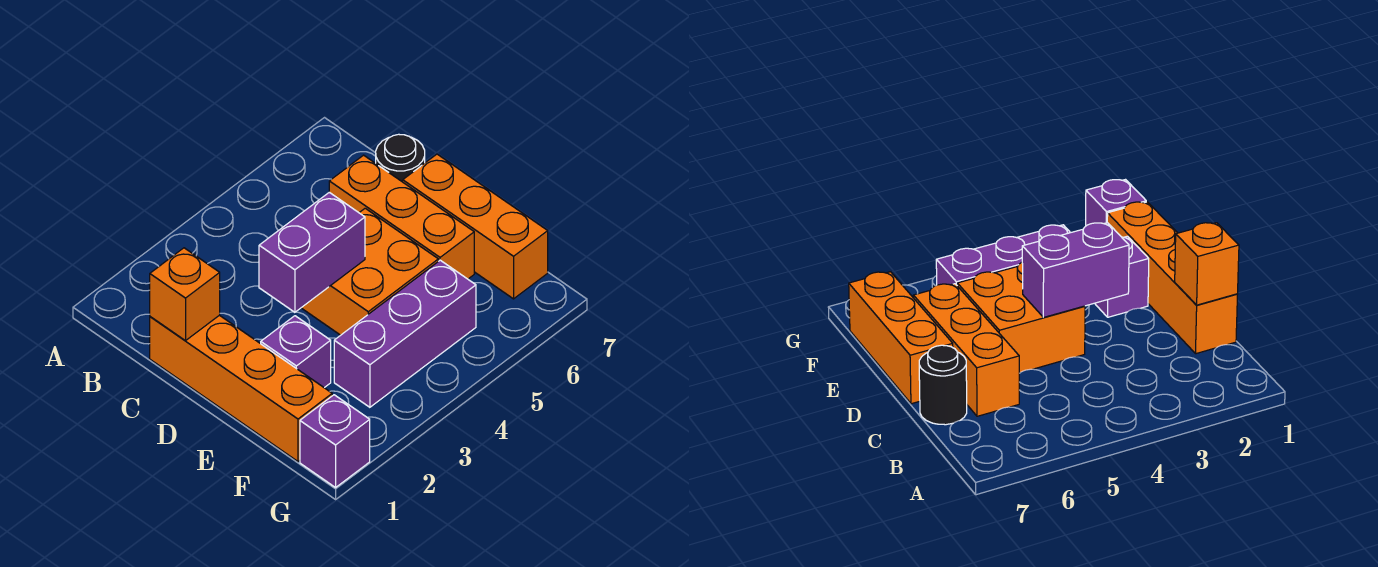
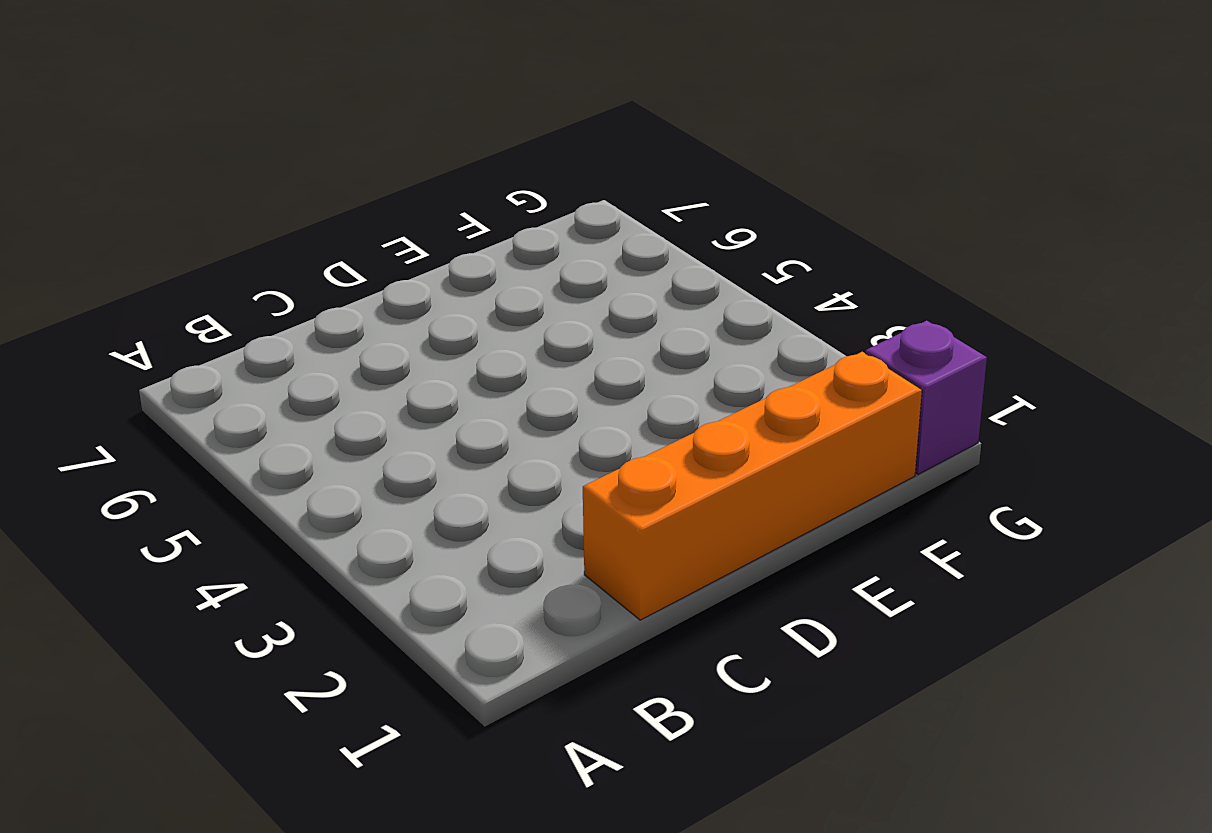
none -> orange brick C6:E6 level 1
none -> black round brick C7 level 1

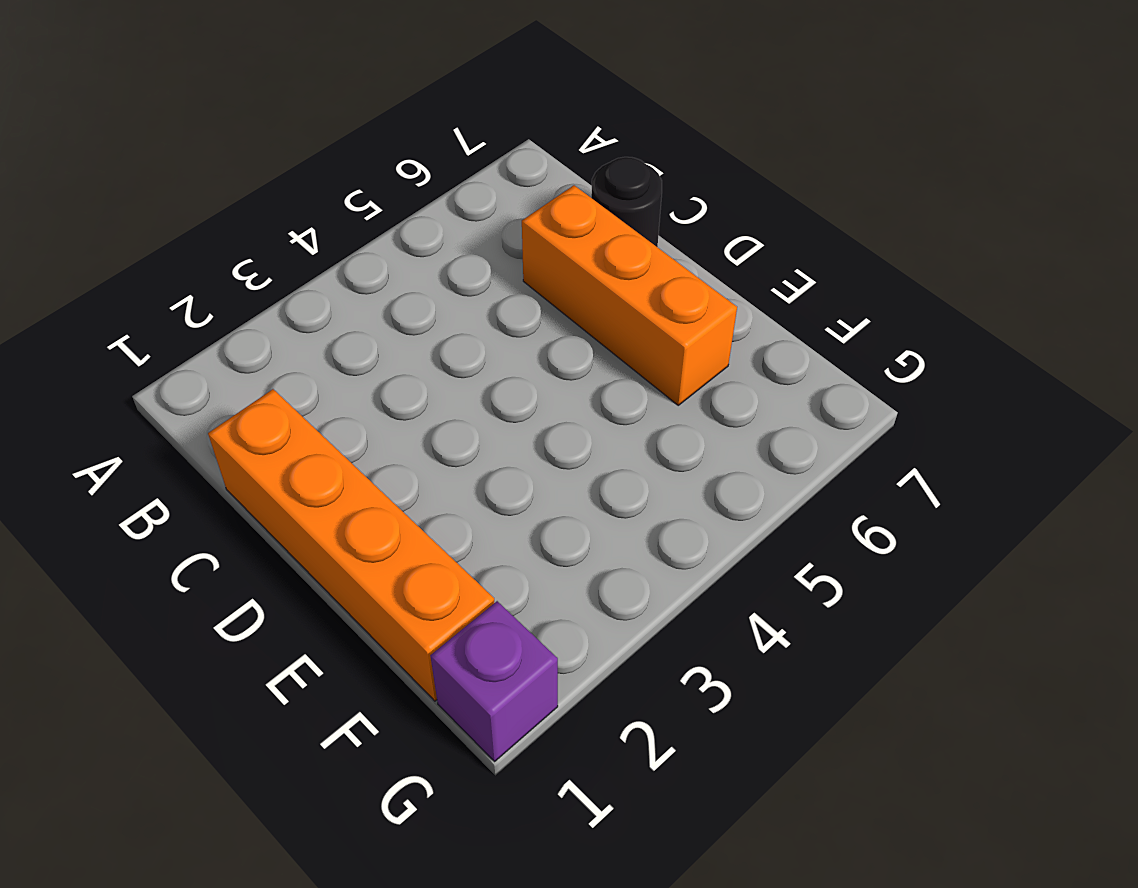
none -> orange brick D4:E5 level 1
none -> orange brick D7:F7 level 1

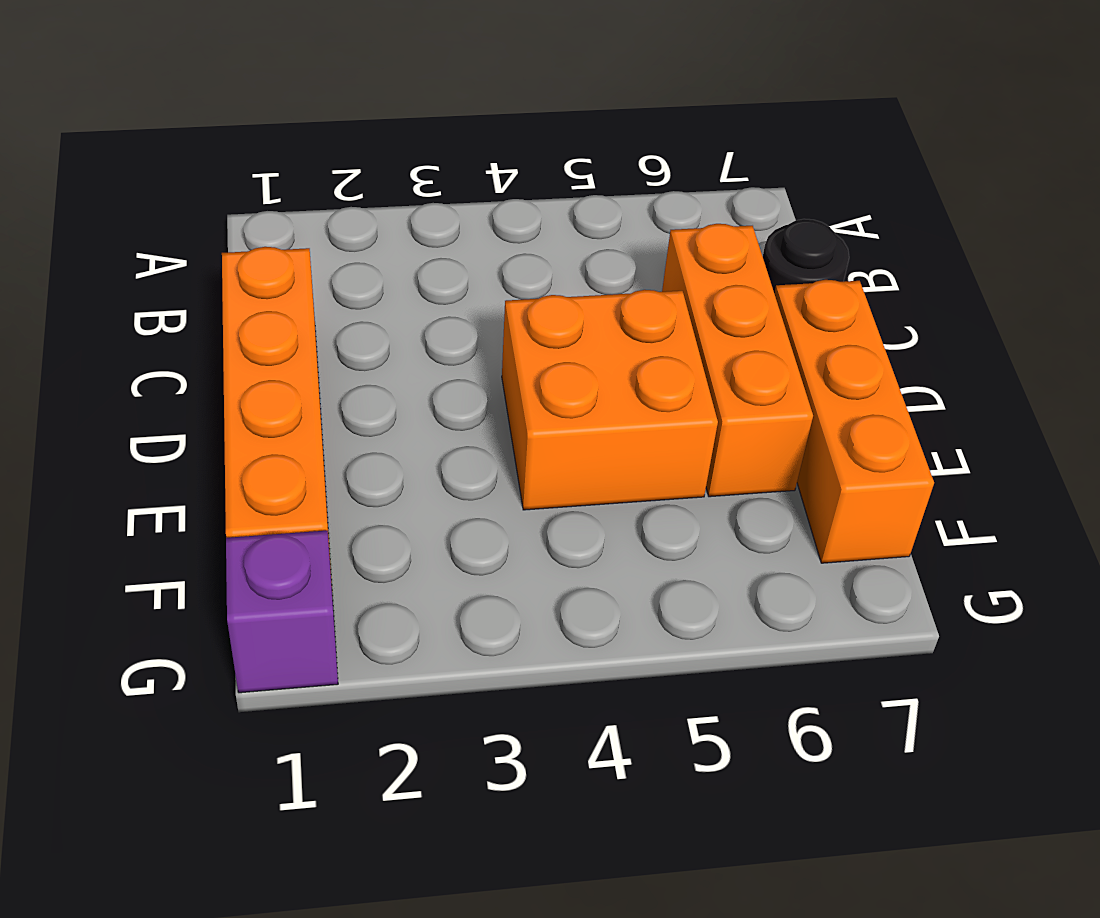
none -> purple brick E2 level 1
none -> purple brick F3:F5 level 1

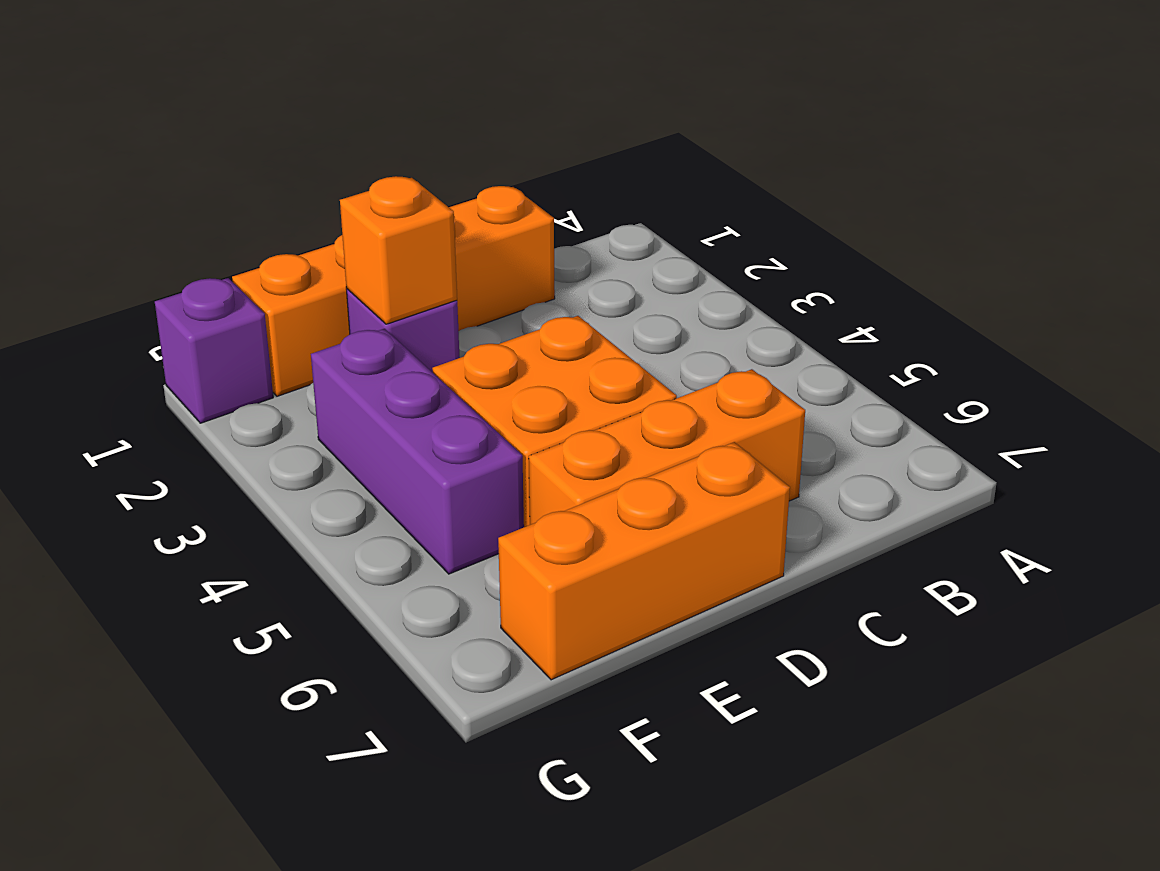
orange brick E2 level 2 -> orange brick C1 level 2
none -> black round brick C7 level 1
none -> purple brick D3:D4 level 2

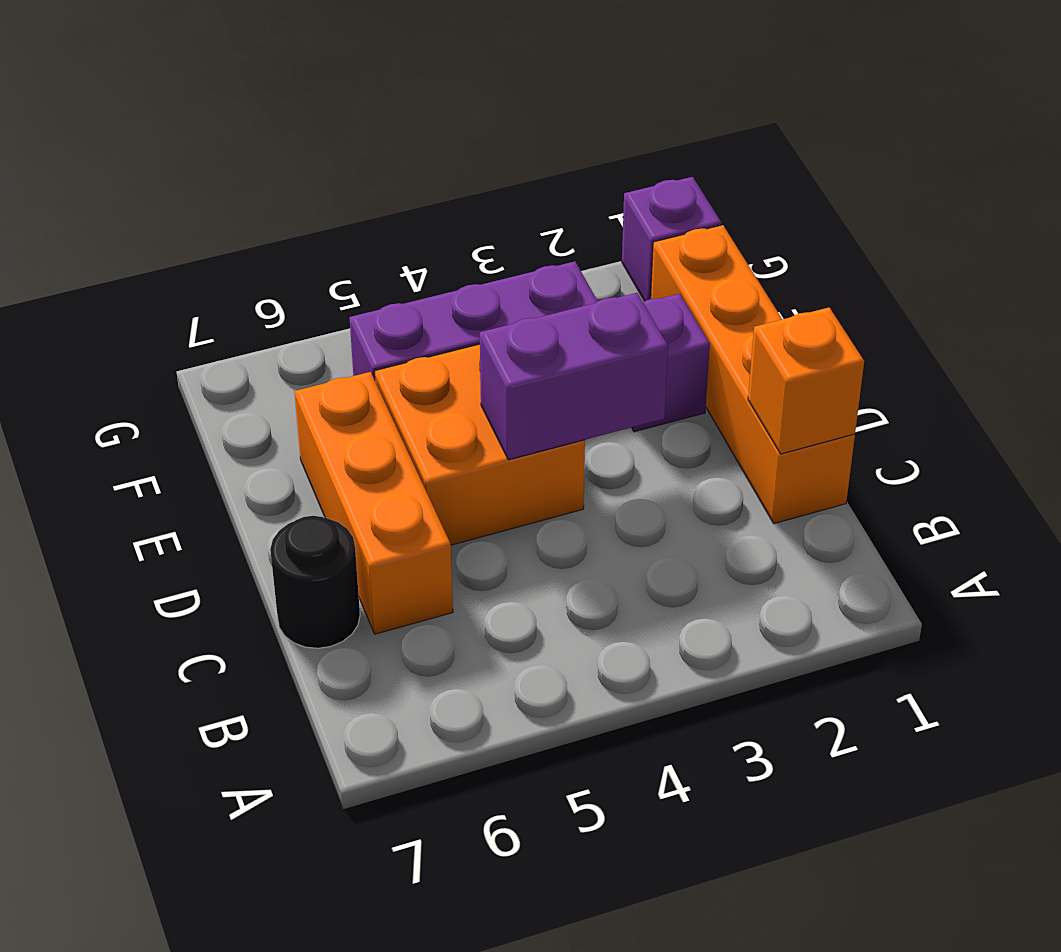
none -> orange brick D7:F7 level 1

